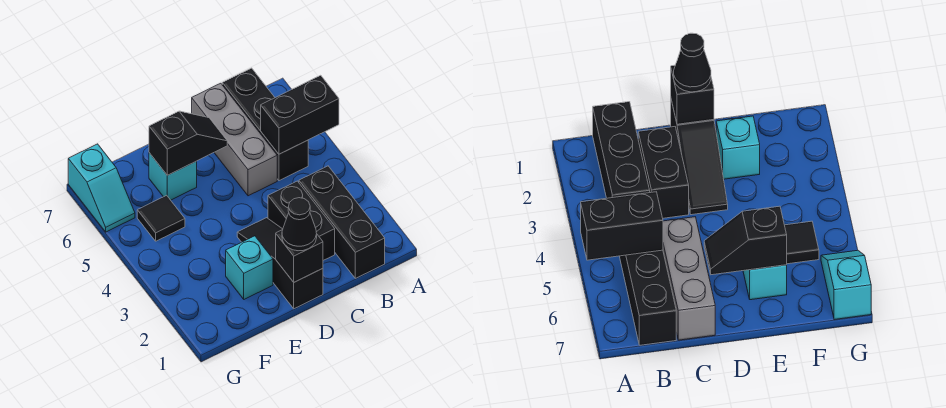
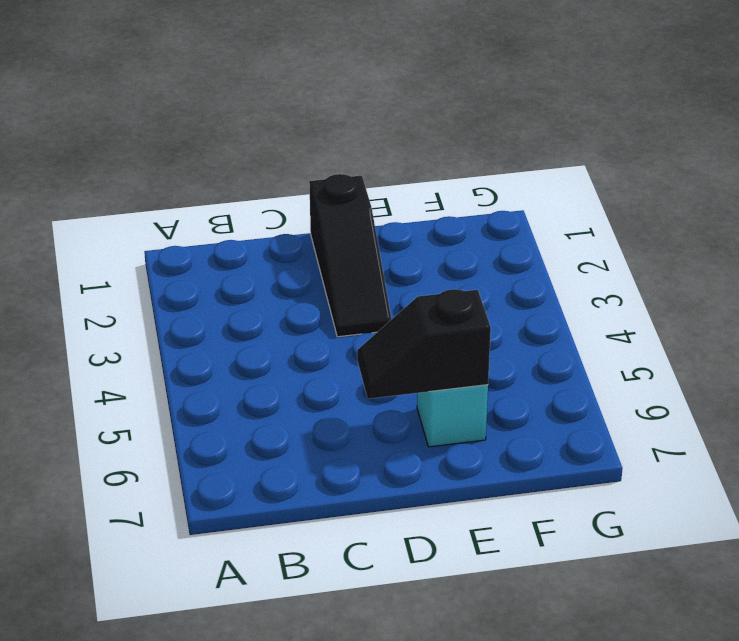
none -> black brick B1:B3 level 1
none -> black brick B5:B7 level 1
none -> black brick C2:C3 level 1

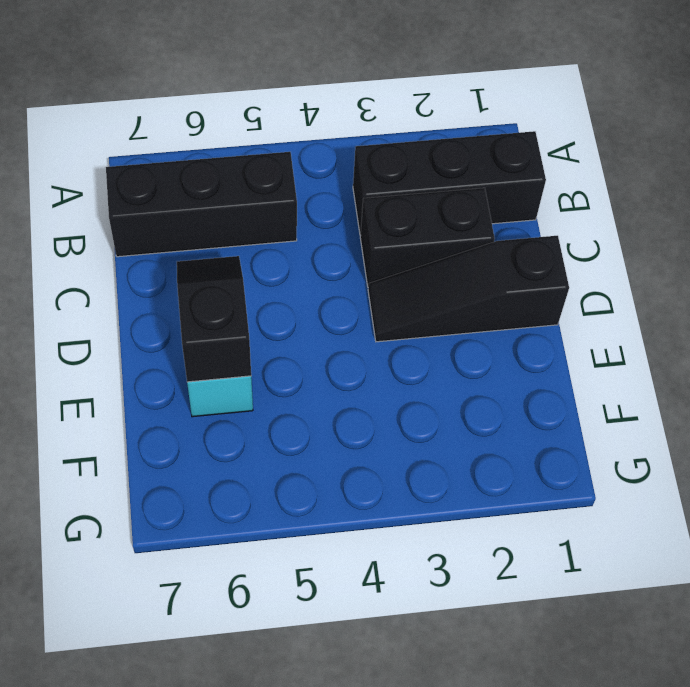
none -> grey brick C5:C7 level 1
none -> cyan brick E2 level 1
none -> black tile F5 level 1

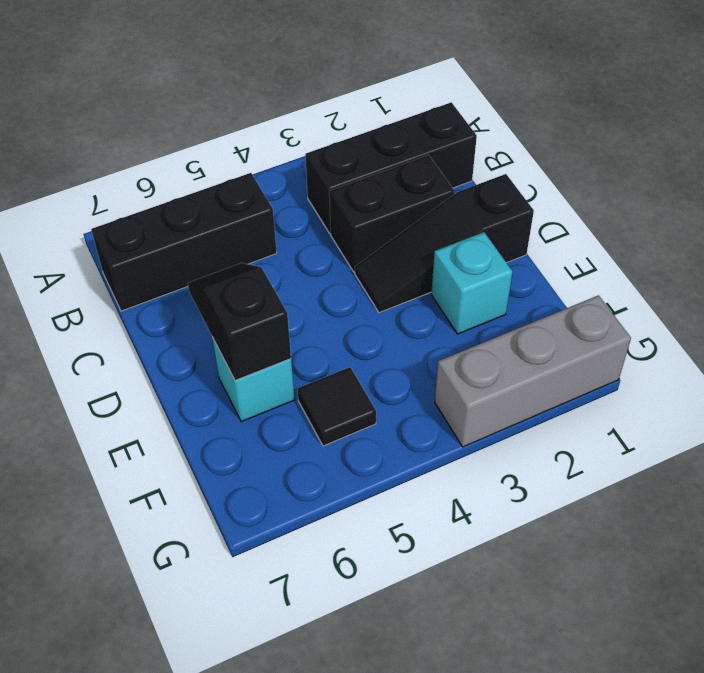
grey brick G1:G3 level 1 -> grey brick C5:C7 level 1
none -> cyan slope G6:G7 level 1 top 7
none -> black brick A5:B5 level 2
none -> black brick D1 level 2

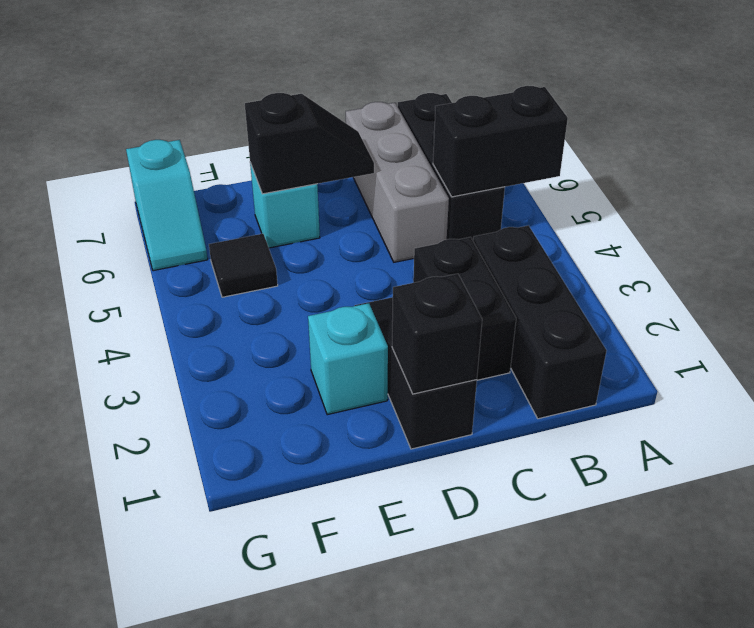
none -> black cone D1 level 3

